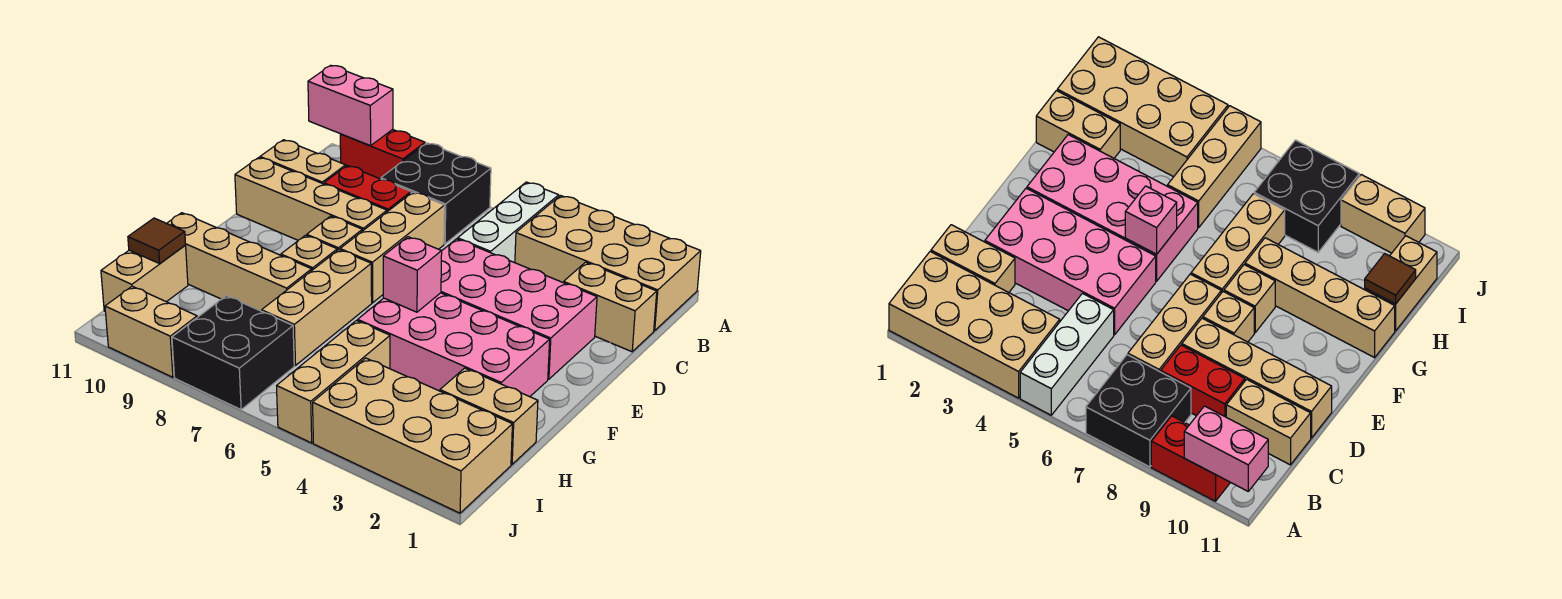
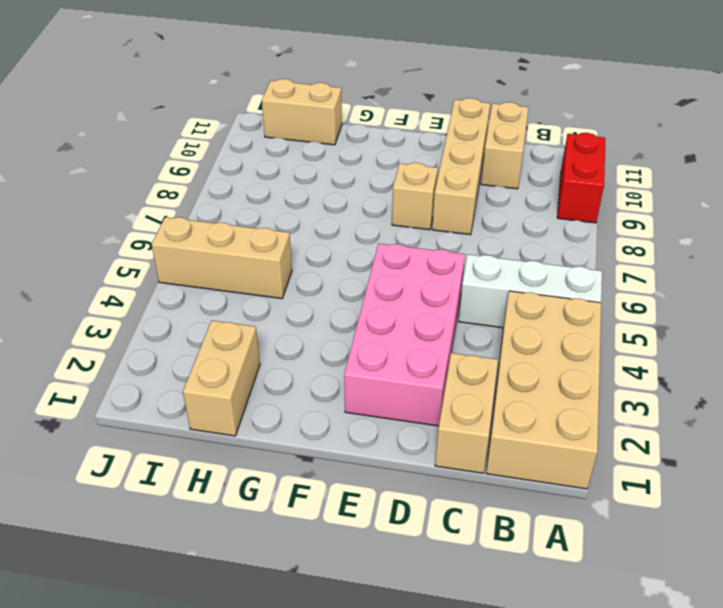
none -> black brick A7:B8 level 1
none -> tan brick C7:E7 level 1
none -> red brick C8:C9 level 1

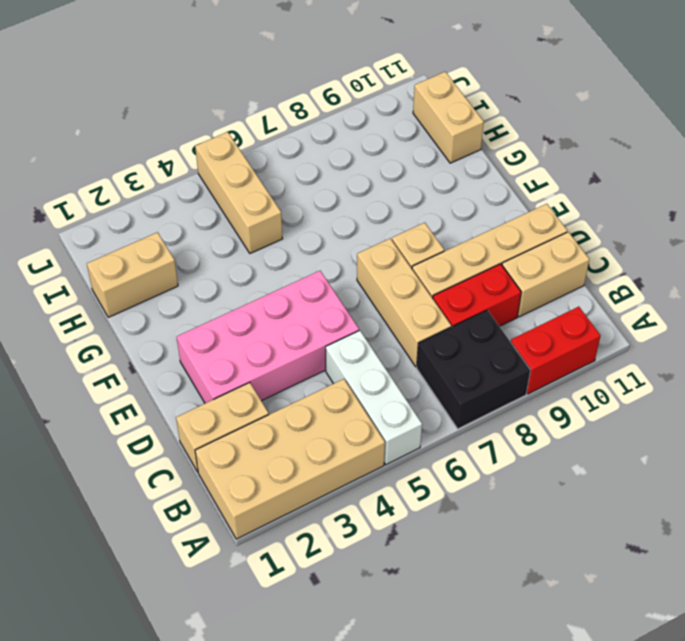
none -> pink brick F2:G5 level 1
none -> tan brick F7:H7 level 1
none -> tan brick F8 level 1

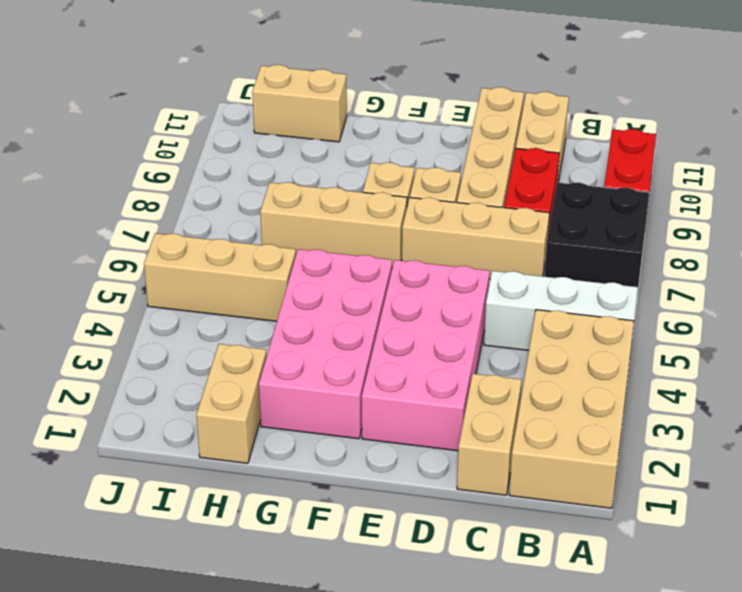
none -> tan brick G8:G11 level 1
none -> tan brick I1:J4 level 1
none -> black brick I7:J8 level 1

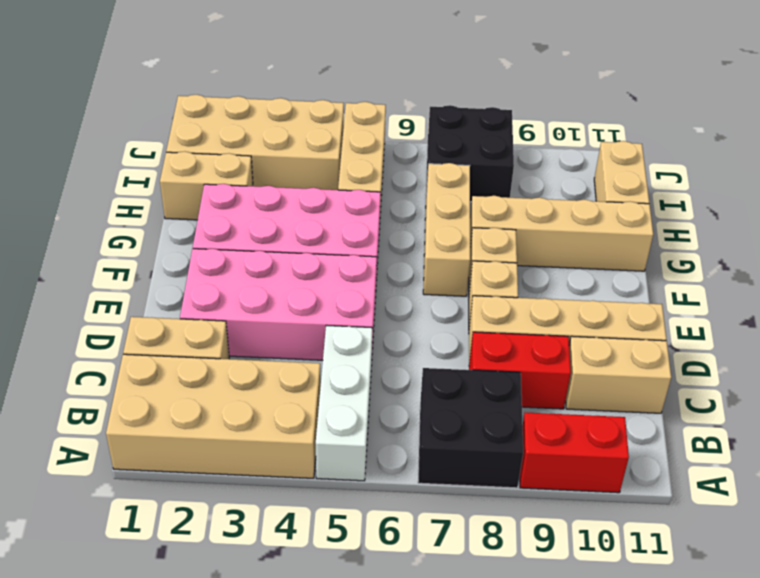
none -> tan brick C7:E7 level 1
none -> tan brick J9:J10 level 1
none -> pink brick A10:A11 level 2

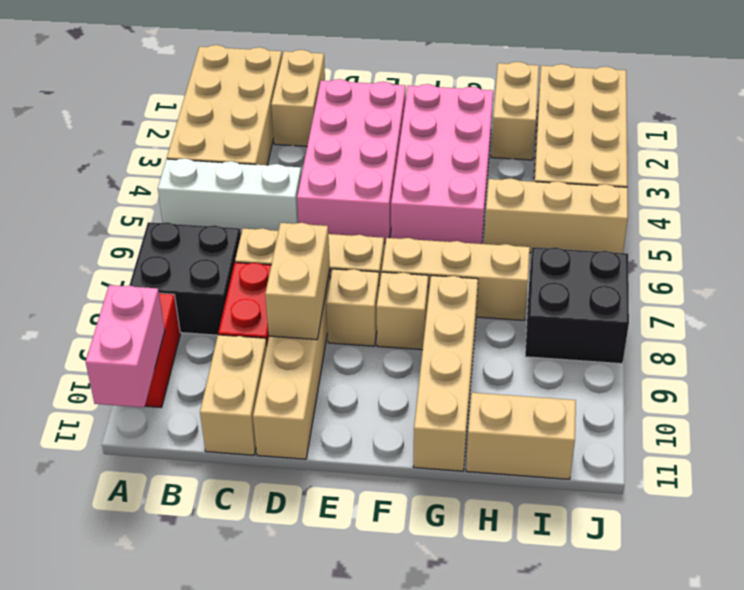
tan brick D8:D9 level 2 -> tan brick J9:J10 level 1
none -> pink brick F5 level 2
none -> brown tile H11 level 2

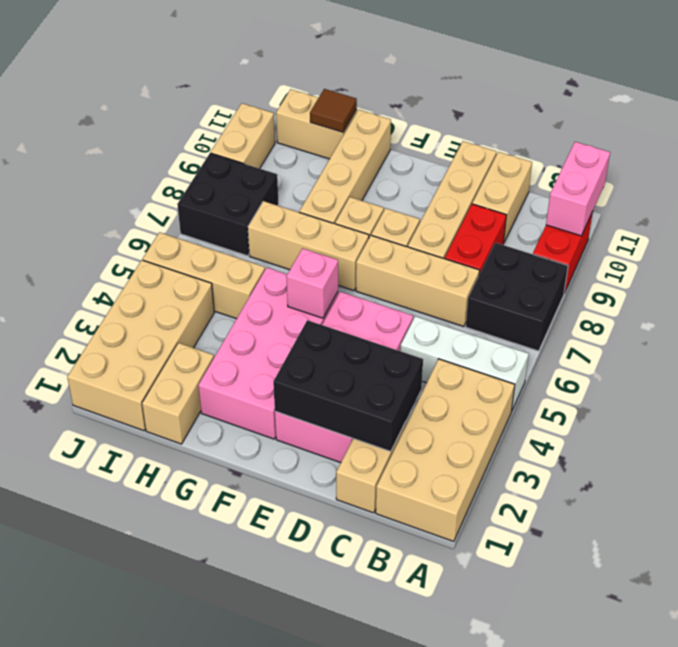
black brick C2:E3 level 2 -> none

